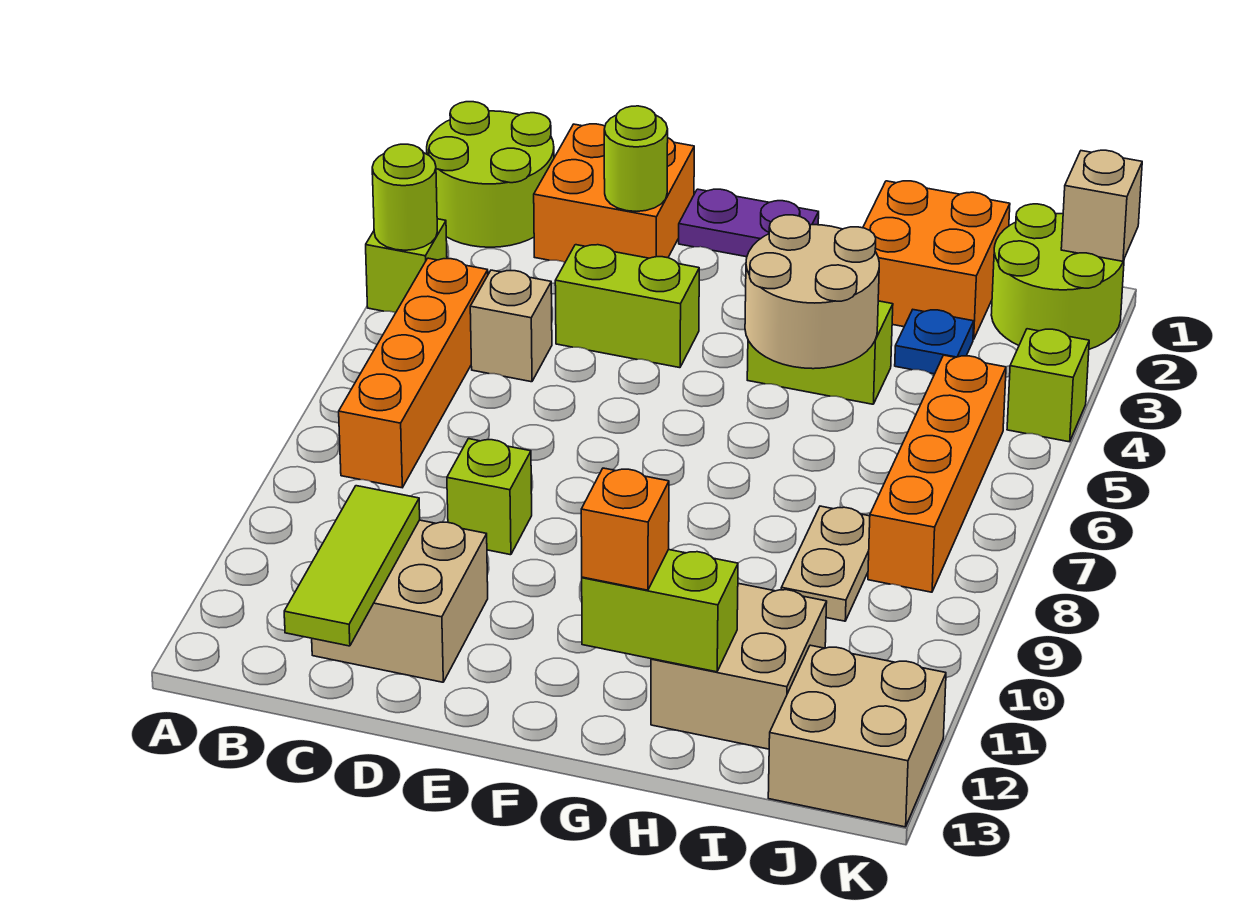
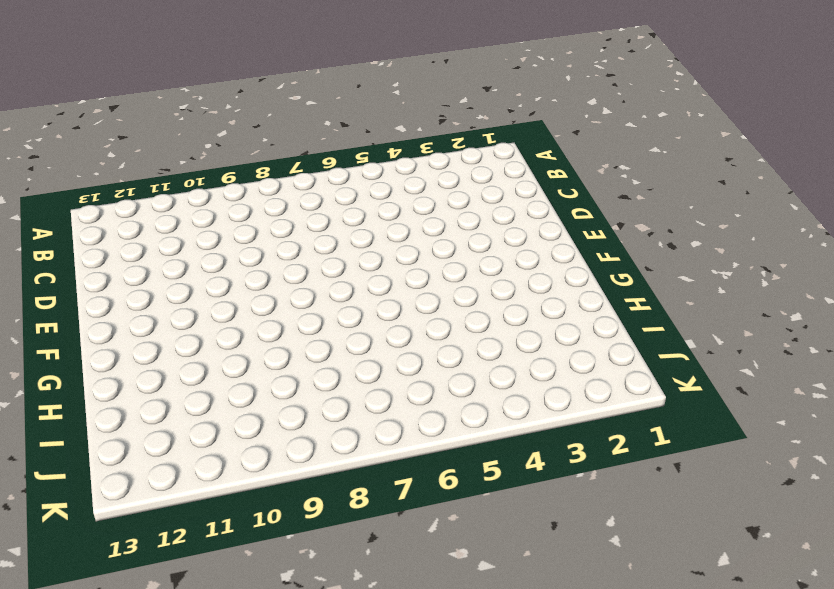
none -> lime round brick A1:B2 level 1
none -> lime brick A4 level 1
none -> orange brick B5:B8 level 1

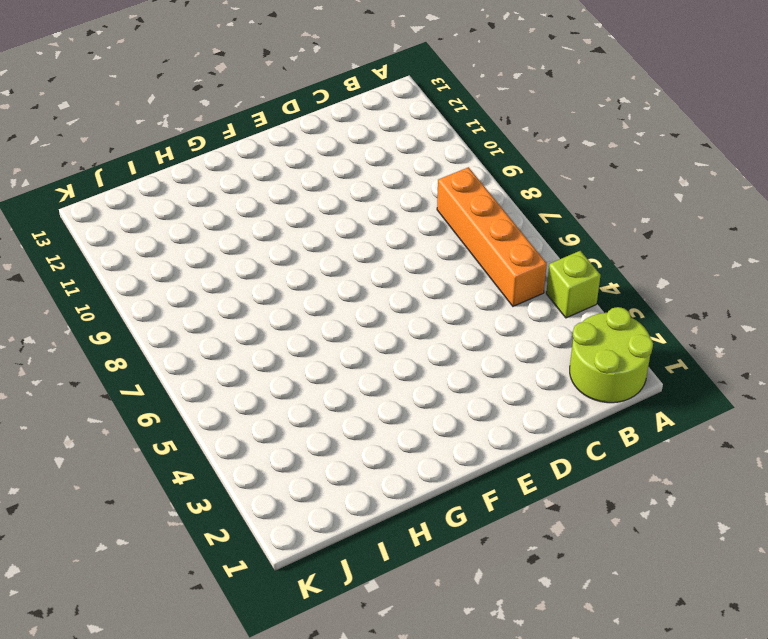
none -> orange brick C1:D2 level 1
none -> tan brick C5 level 1
none -> tan brick C11:D12 level 1

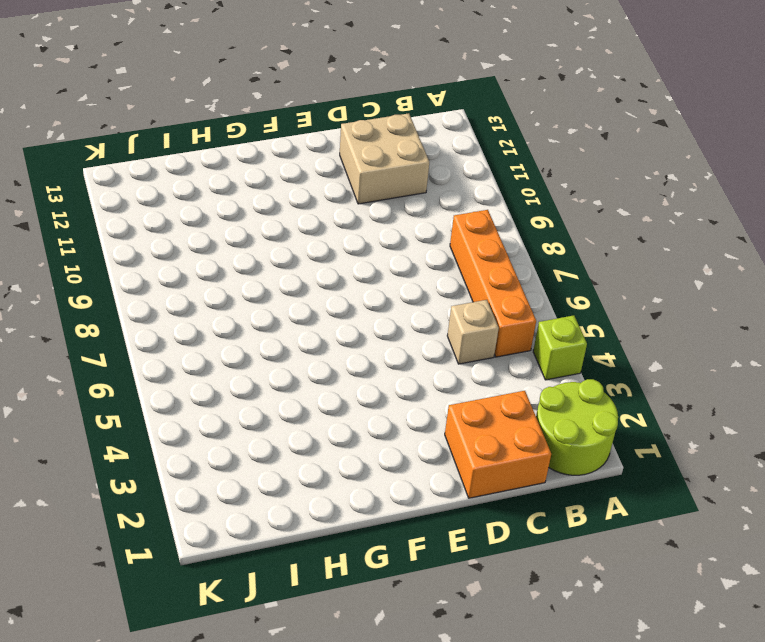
none -> lime brick D4:E4 level 1
none -> lime brick D9 level 1
none -> purple plate E1:F1 level 1

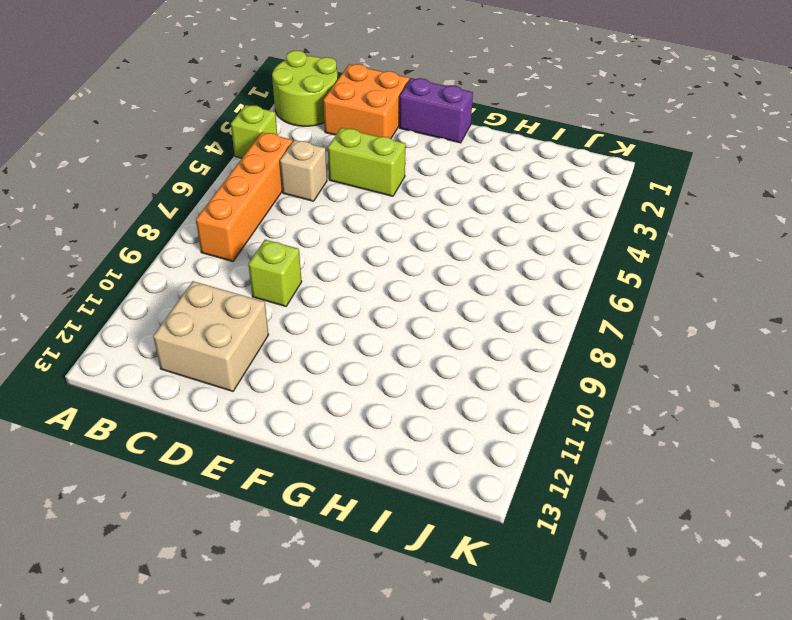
purple brick E1:F1 level 1 -> purple plate E1:F1 level 1
none -> lime brick G4:H4 level 1
none -> orange brick H1:I2 level 1
none -> tan brick H11:I12 level 1

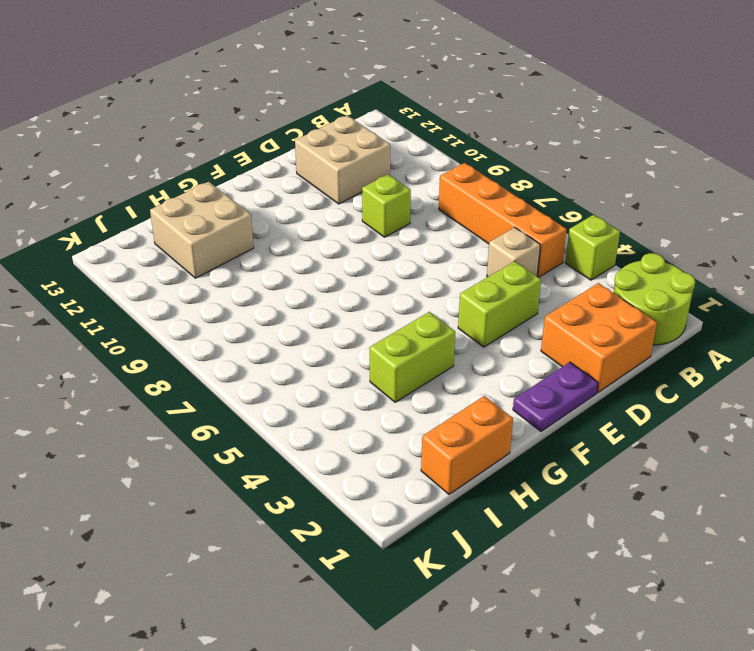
orange brick H1:I1 level 1 -> orange brick H1:I2 level 1
none -> blue plate I3 level 1
none -> tan plate I8:I9 level 1
none -> lime round brick J1:K2 level 1

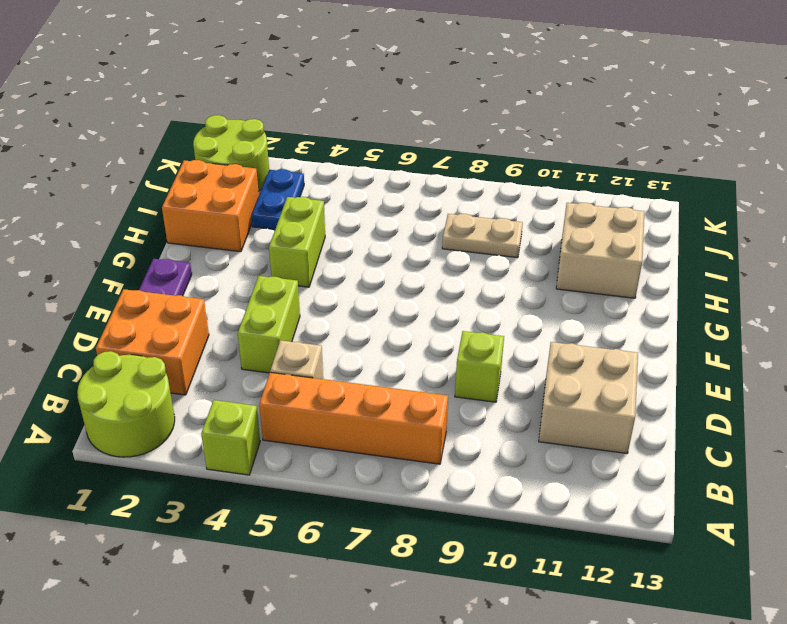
blue plate I3:J3 level 1 -> blue plate I3 level 1
none -> orange brick J5:J8 level 1
none -> tan brick J12:K13 level 1
none -> lime brick K4 level 1

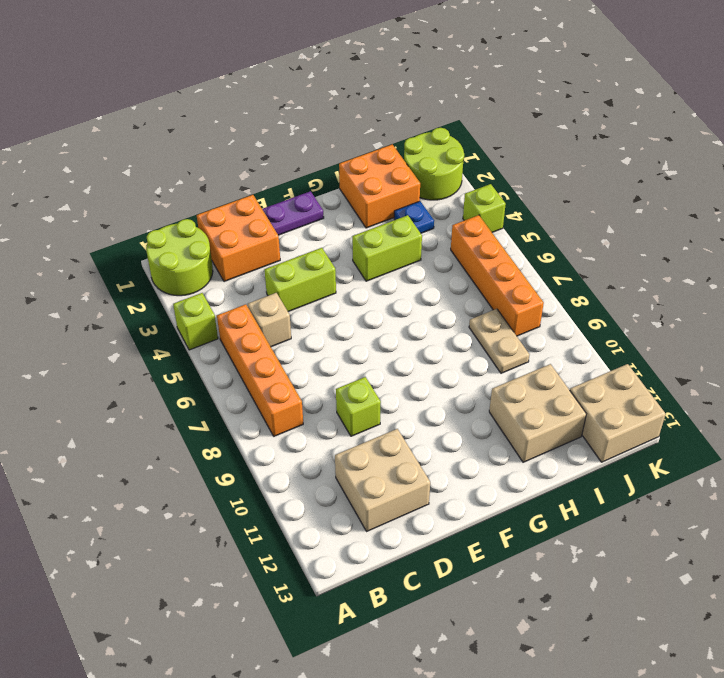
none -> lime round brick A4 level 2
none -> lime tile C11:C13 level 2
none -> lime round brick D2 level 2

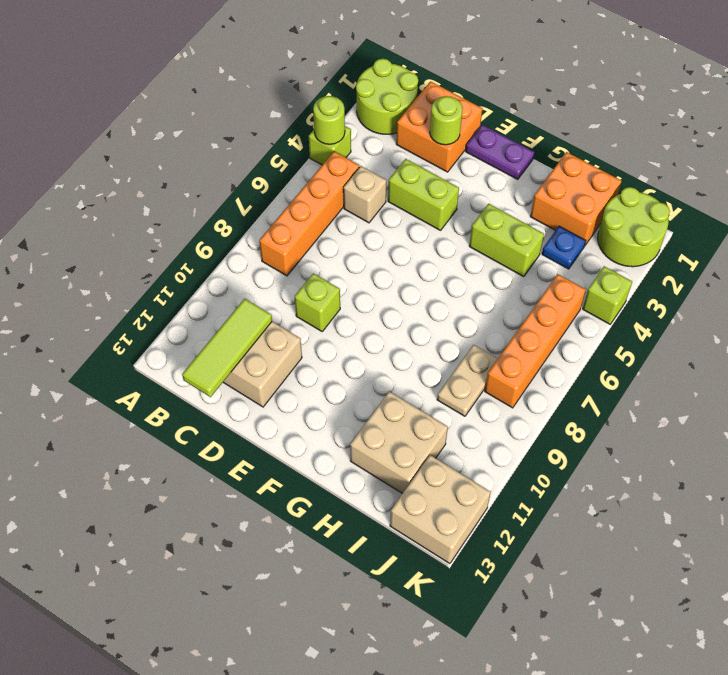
none -> tan round brick G4:H5 level 2
none -> lime brick G12:H12 level 2
none -> tan brick K1 level 2

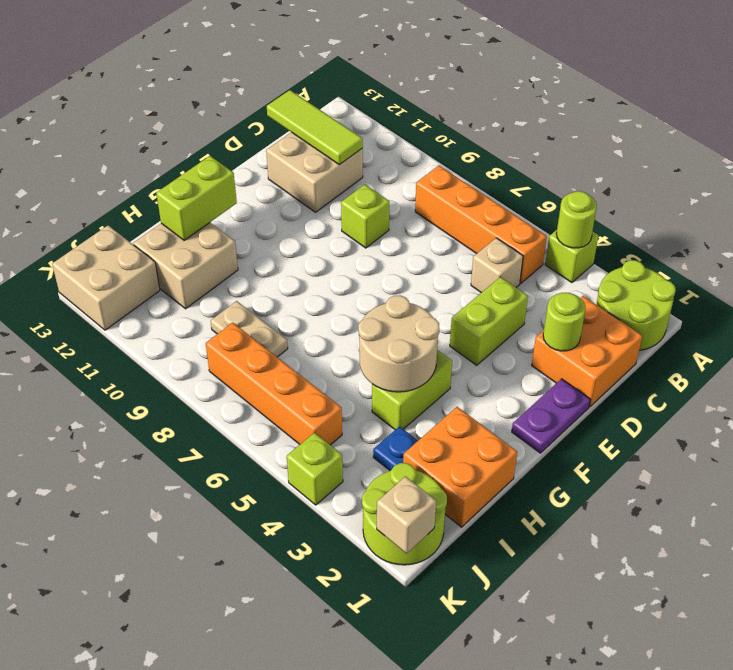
none -> orange brick G12 level 3

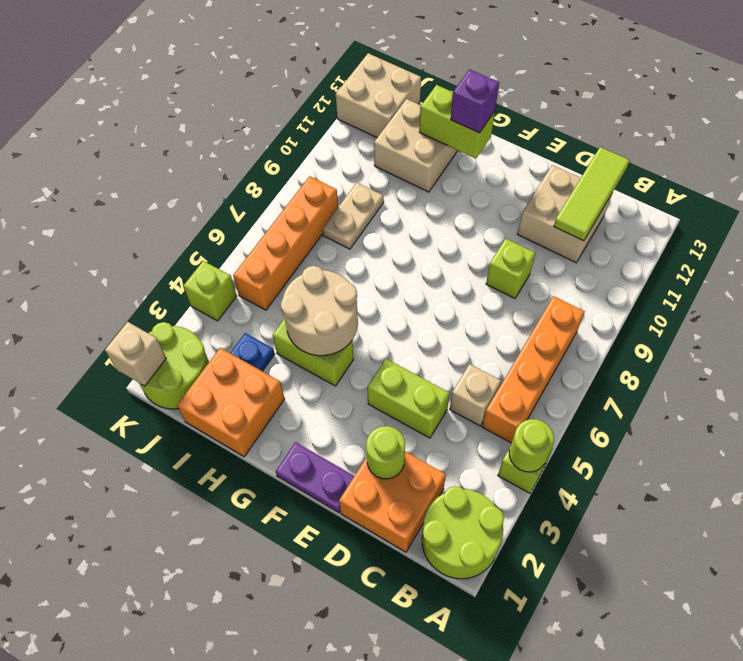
purple brick G12 level 3 -> orange brick G12 level 3

